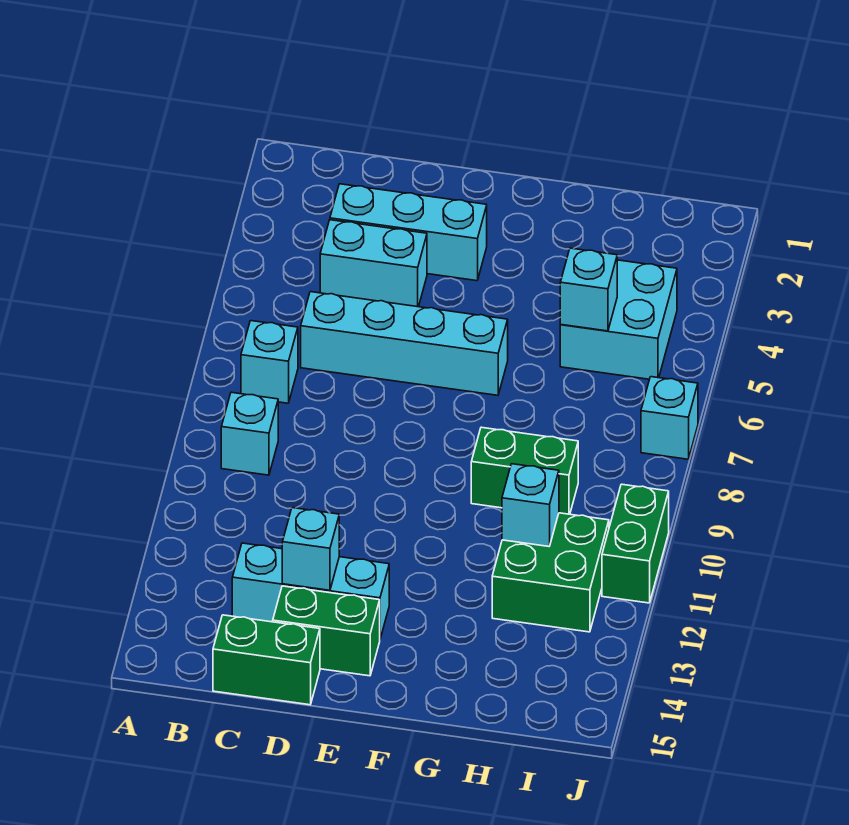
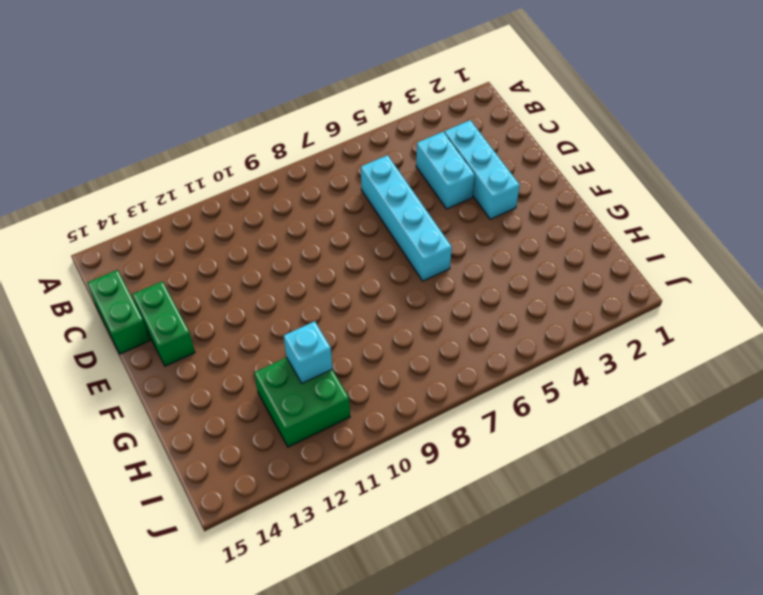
none -> cyan brick B7 level 1
none -> cyan brick B9 level 1
none -> cyan brick C13:E13 level 1

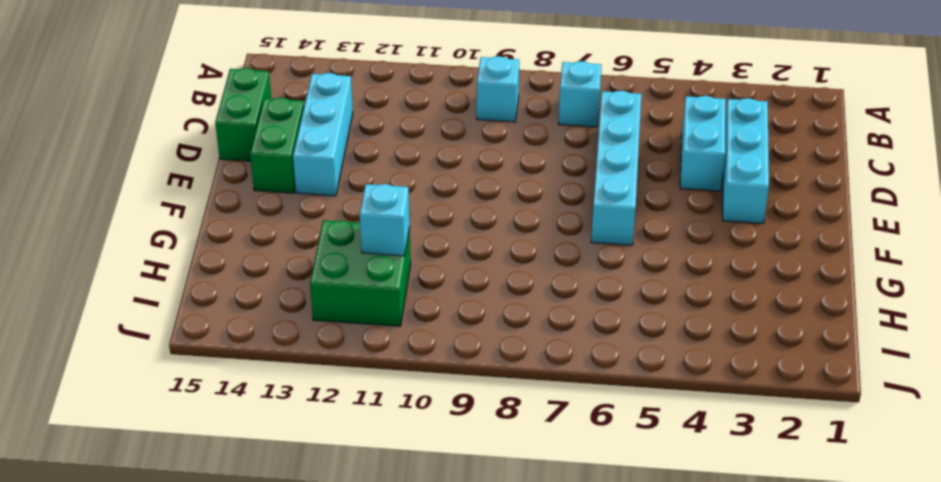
none -> green brick G9:H9 level 1
none -> cyan brick H4:I5 level 1
none -> cyan brick J7 level 1

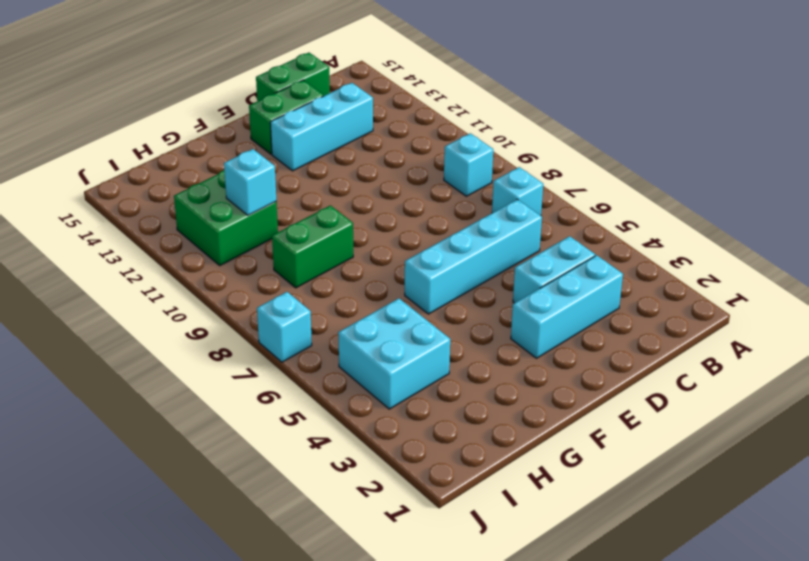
none -> green brick J10:J11 level 1
none -> cyan brick D13 level 2
none -> cyan brick H5 level 2

